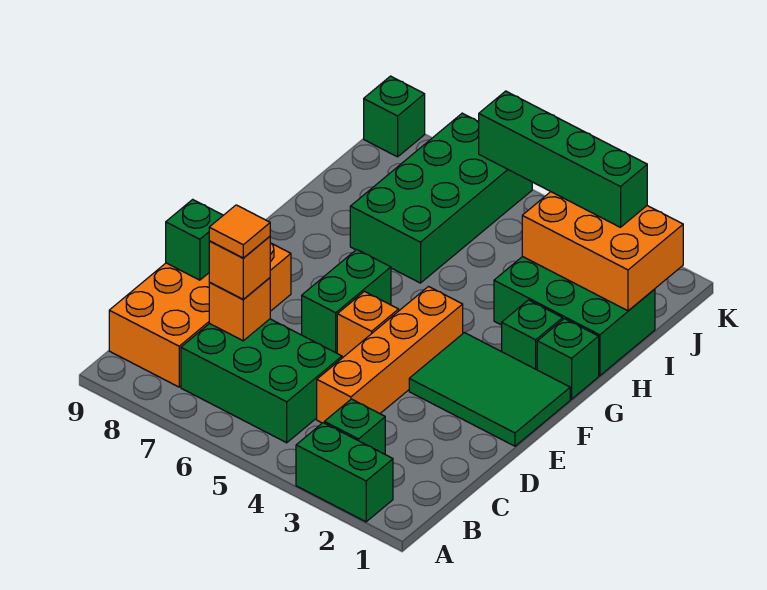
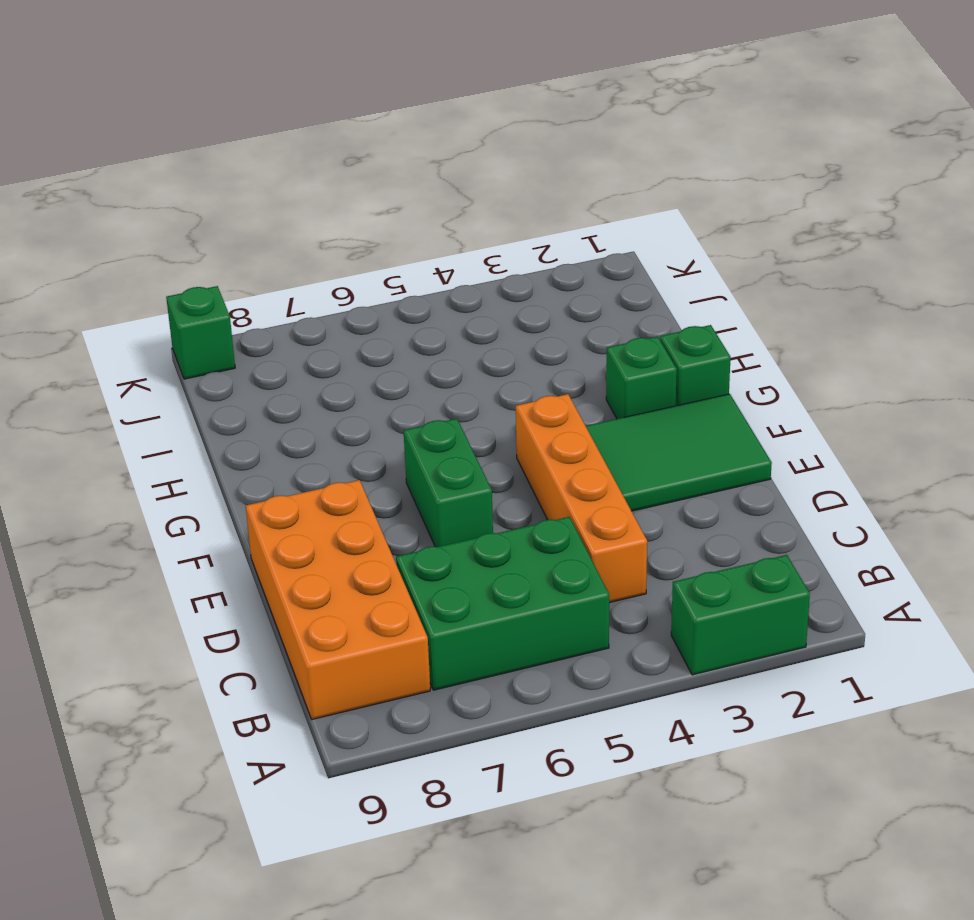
none -> green brick B3 level 1
none -> orange brick E5 level 1
none -> green brick H1:I3 level 1

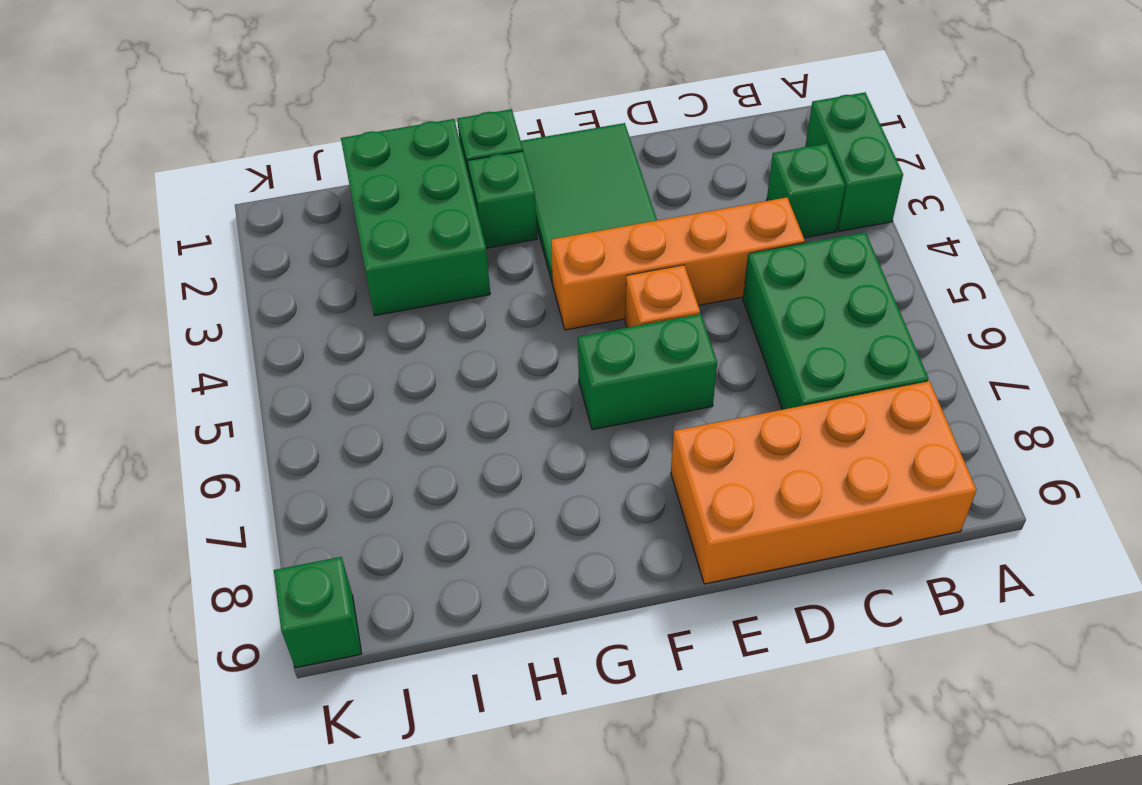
none -> green brick H6:K7 level 1
none -> orange brick C7 level 2
none -> green brick D9 level 2

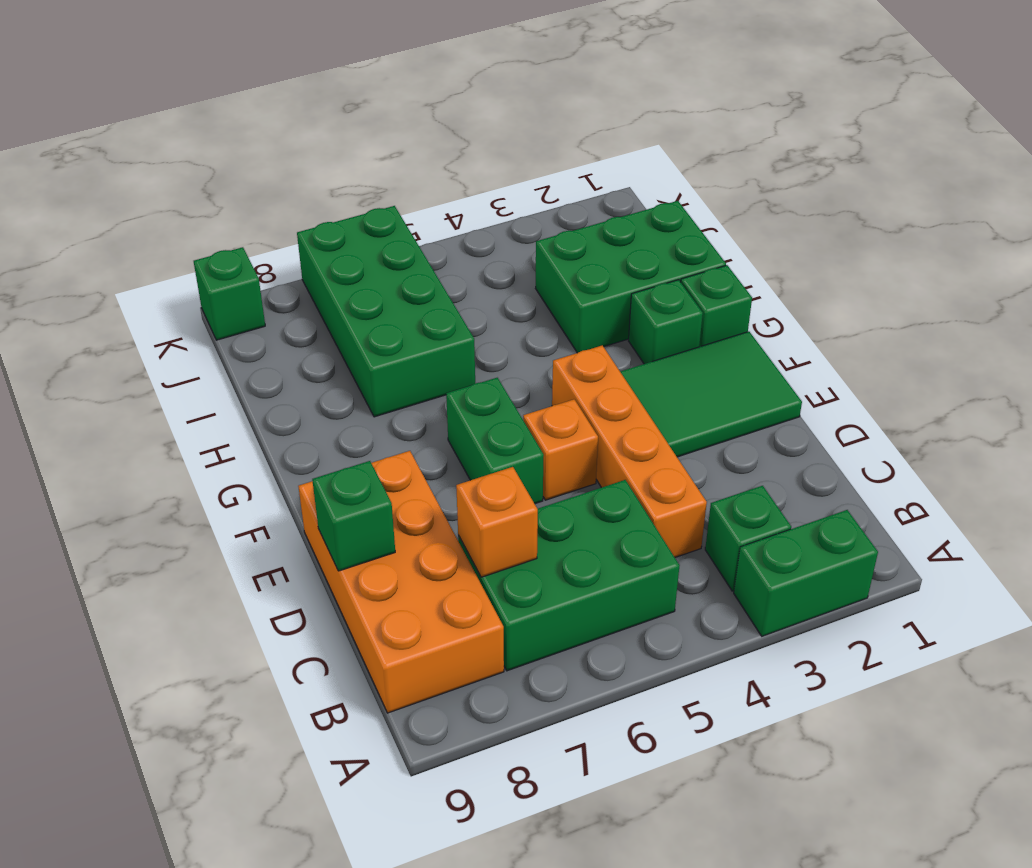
none -> orange brick I1:J3 level 2
none -> orange brick C7 level 3
none -> green brick J2:J5 level 3

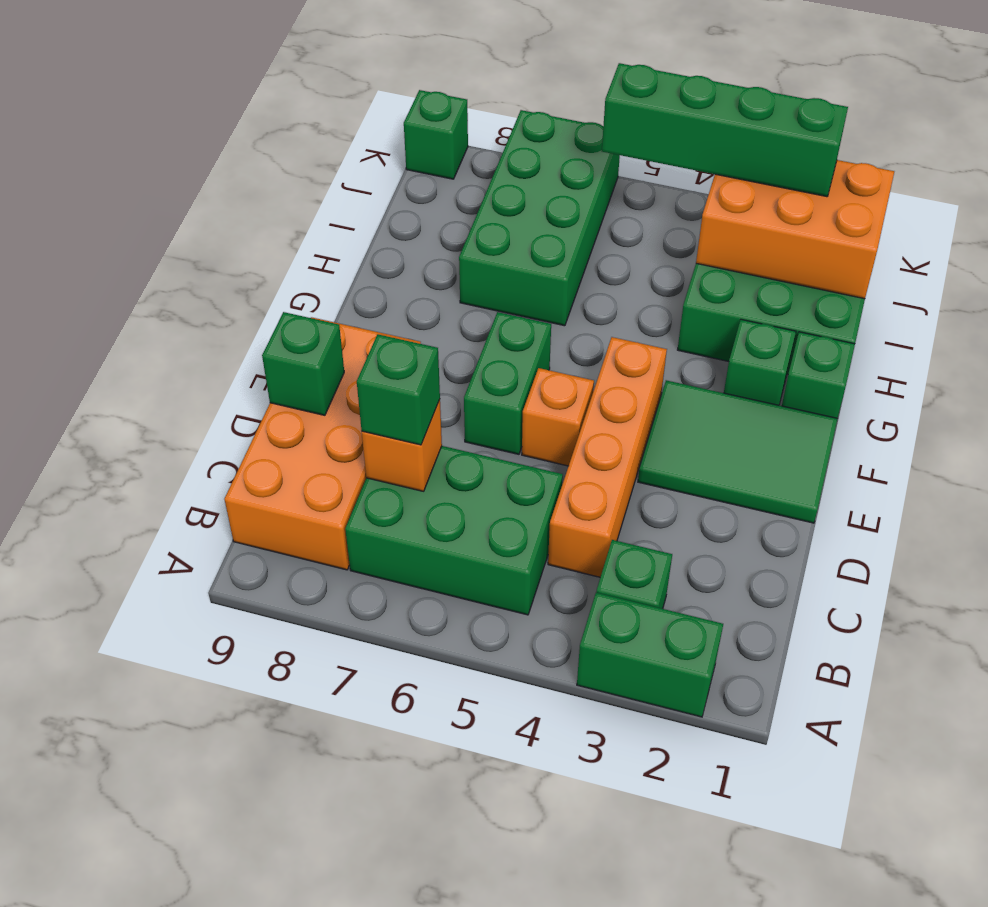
green brick C7 level 3 -> orange brick C7 level 3
none -> orange tile C7 level 4

